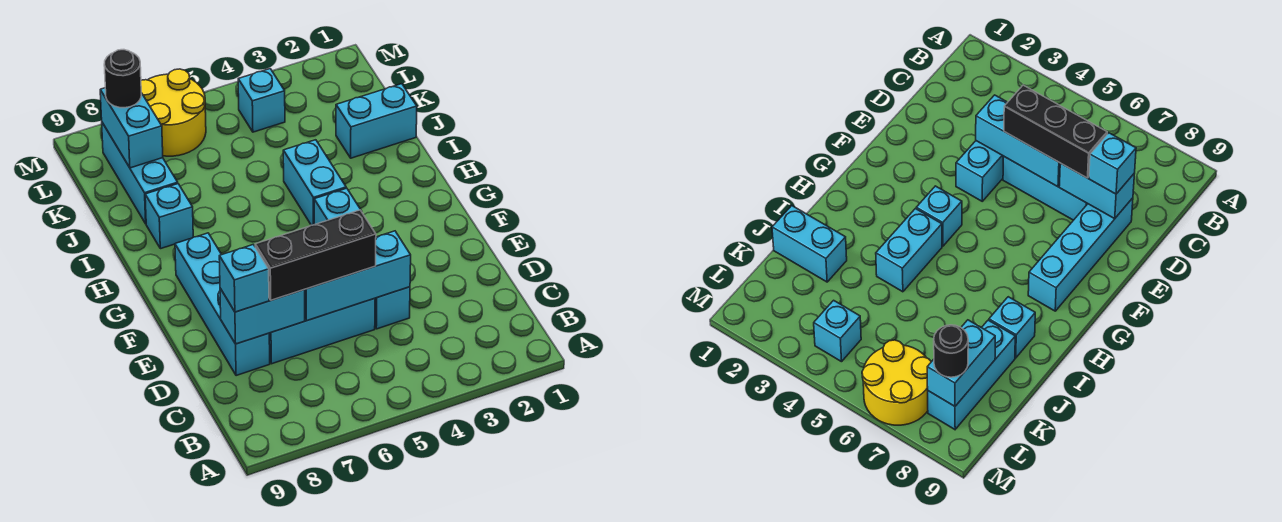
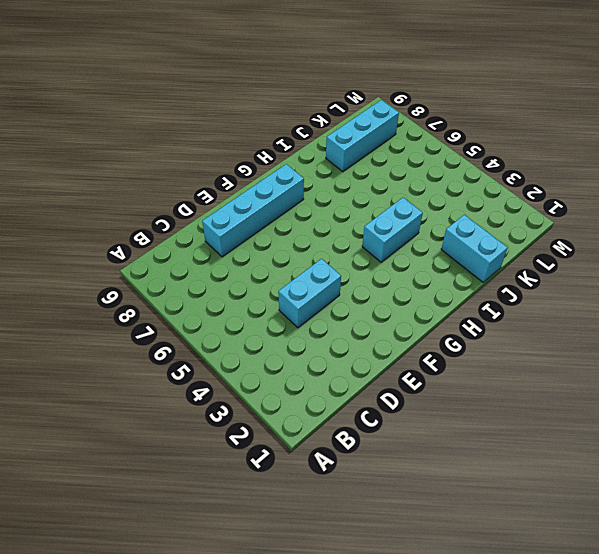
none -> cyan brick D5:D7 level 1
none -> cyan brick G4 level 1
none -> cyan brick I8 level 1

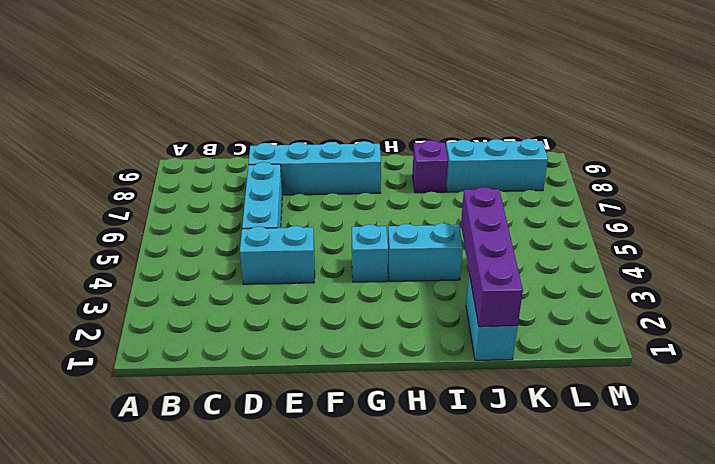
purple brick I8 level 1 -> cyan brick I8 level 1
purple brick J1:J4 level 2 -> none
none -> cyan brick L4 level 1
none -> yellow round brick L6:M7 level 1
none -> cyan brick D4:D6 level 2

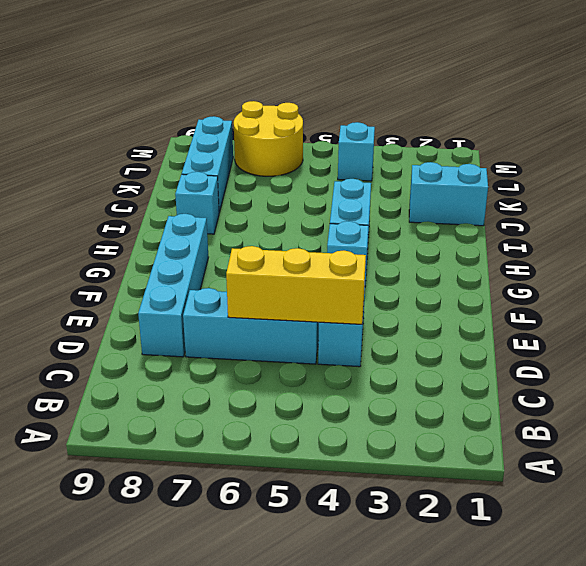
yellow brick D4:D6 level 2 -> cyan brick D4:D6 level 2
none -> cyan brick D7:D8 level 2
none -> cyan brick K8:L8 level 2
none -> black brick D5:D7 level 3

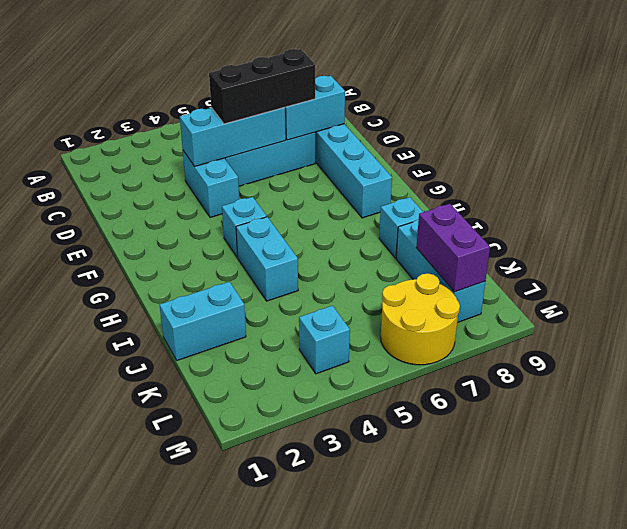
purple brick K8:L8 level 2 -> cyan brick K8:L8 level 2
none -> cyan brick D8 level 3
none -> black round brick L8 level 3

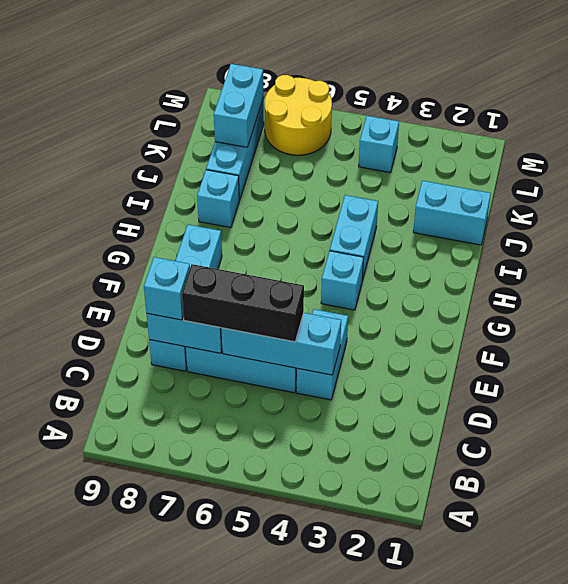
none -> black round brick L8 level 3

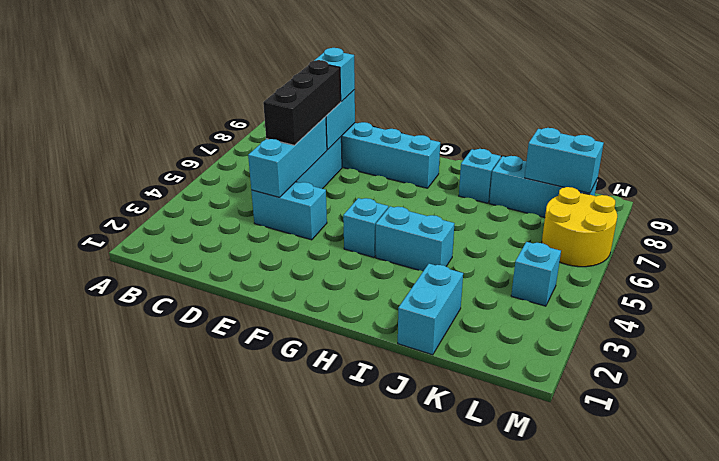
none -> black round brick L8 level 3

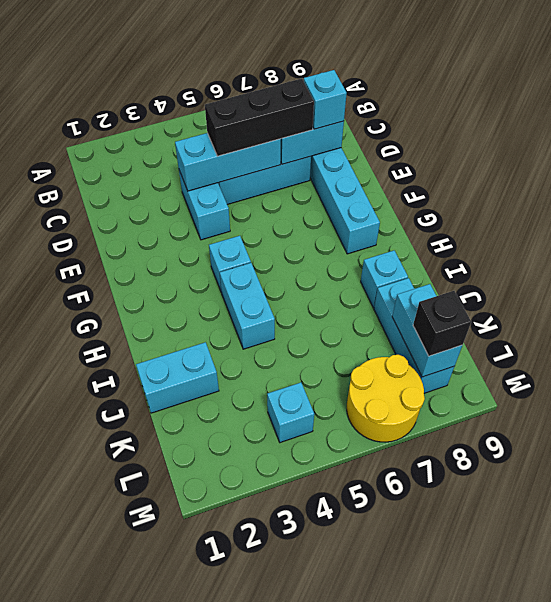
black brick L8 level 3 -> black round brick L8 level 3

